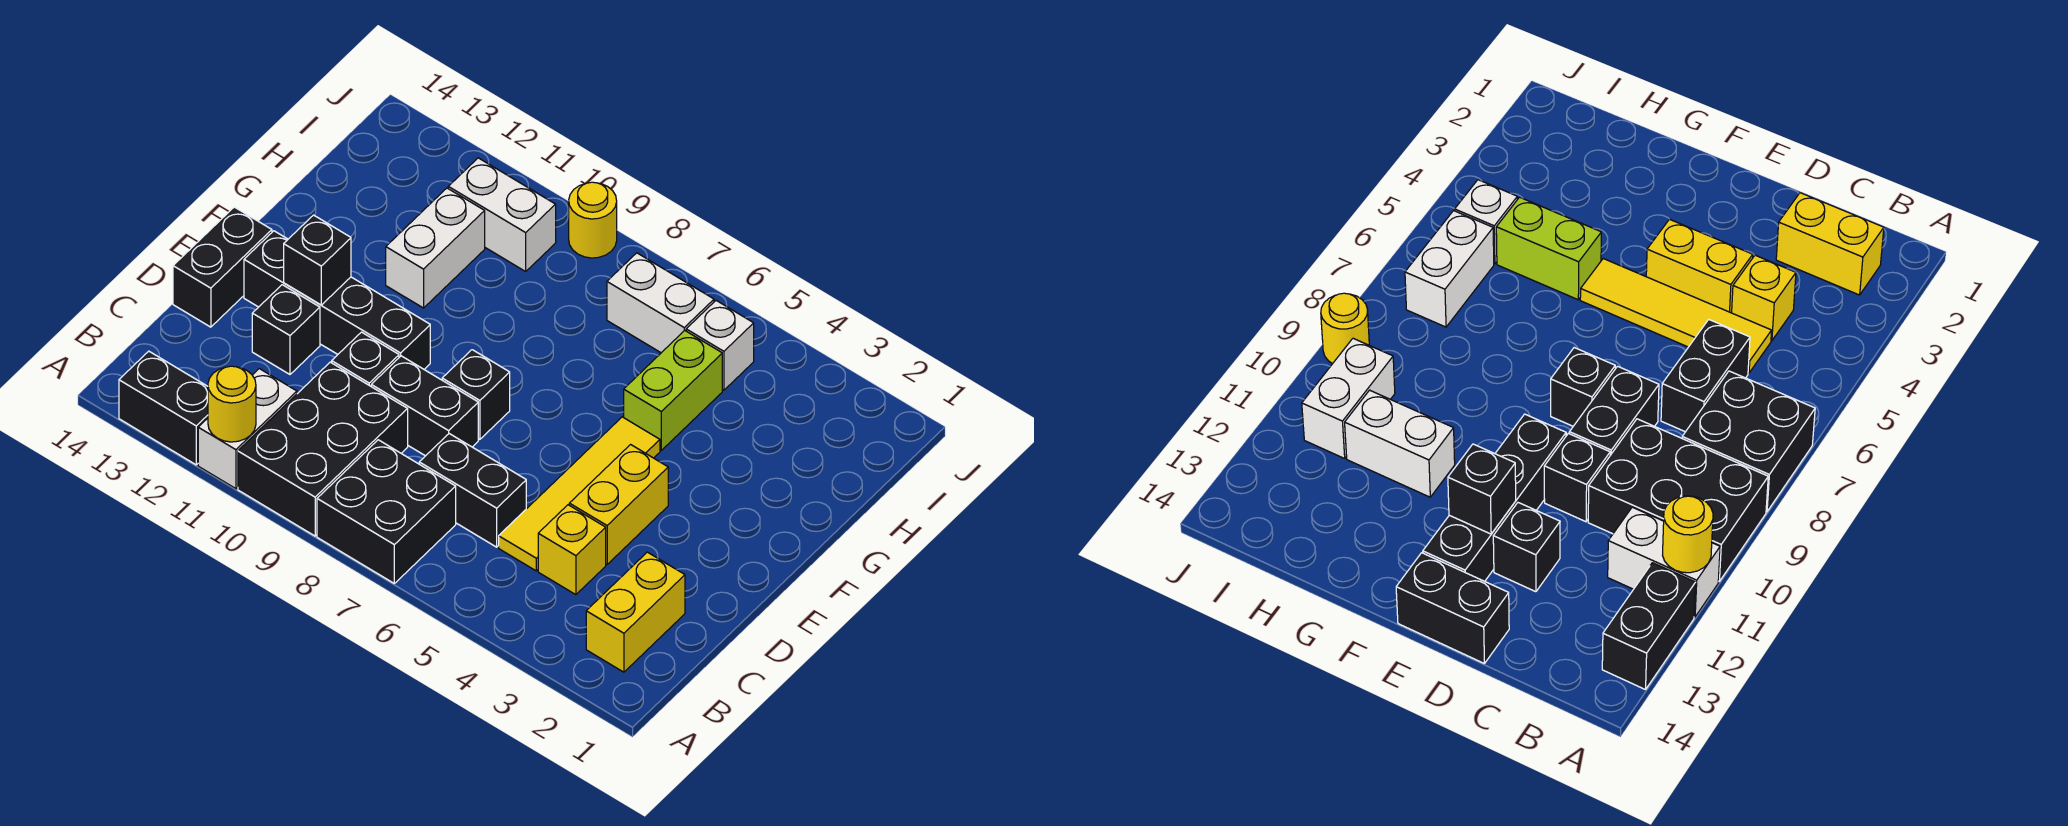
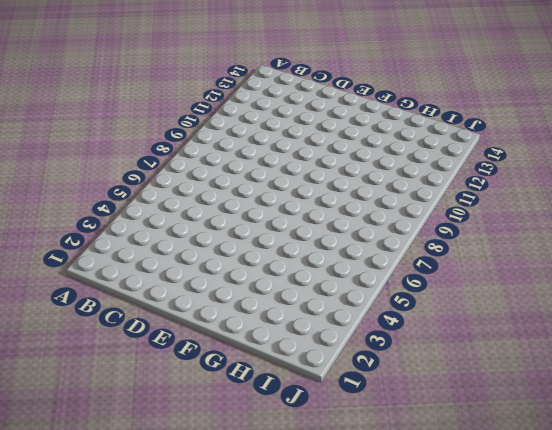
none -> black brick A7:B8 level 1
none -> black brick A9:C10 level 1
none -> white brick A11:B11 level 1

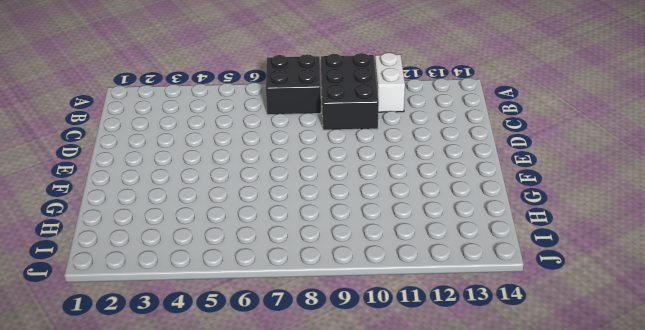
none -> black brick A12:A13 level 1
none -> yellow brick B2:C2 level 1
none -> yellow brick C4 level 1

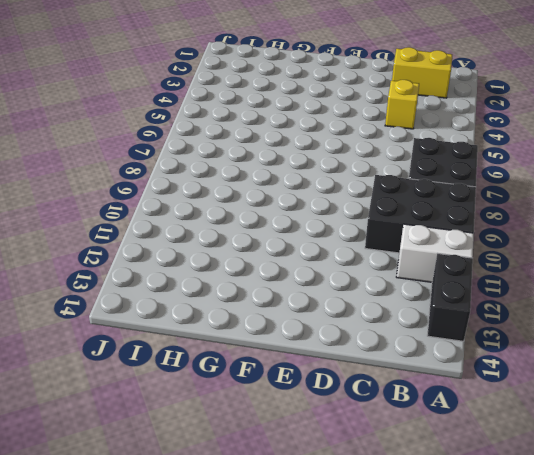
none -> yellow tile C5:F5 level 1
none -> black brick C6:C7 level 1
none -> yellow brick D4:E4 level 1

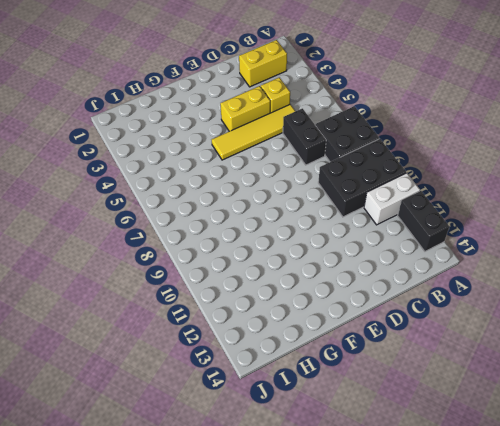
none -> black brick D8:D9 level 1
none -> black brick D10 level 1
none -> black brick D12 level 1

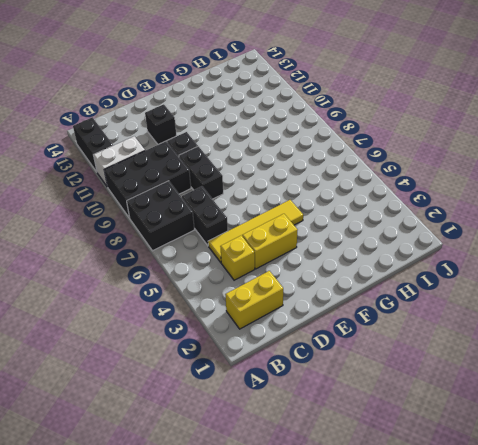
none -> black brick D14:E14 level 1
none -> black brick E8 level 1
none -> black brick E10:E13 level 1

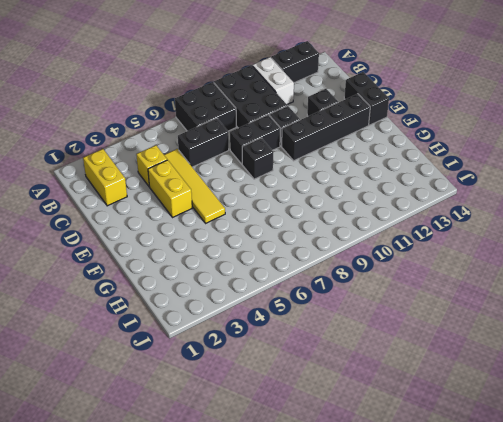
none -> lime brick G5:H5 level 1
none -> white brick G11:H11 level 1
none -> white brick I5 level 1

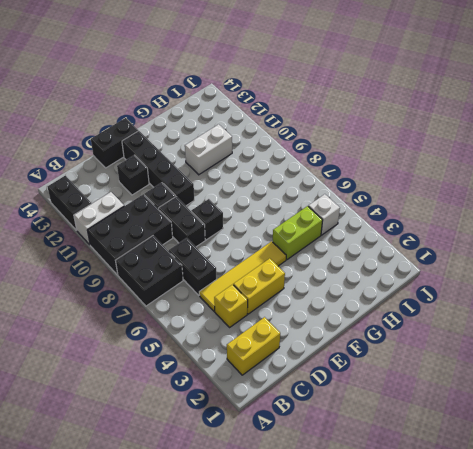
none -> white brick I6:I7 level 1
none -> white brick I10:I11 level 1
none -> yellow round brick J9 level 1

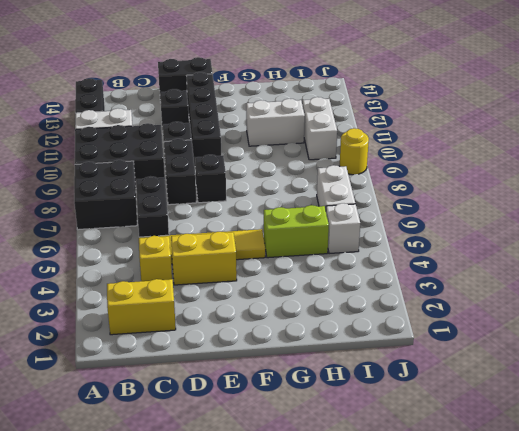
none -> yellow round brick A11 level 2
none -> black brick E12 level 2

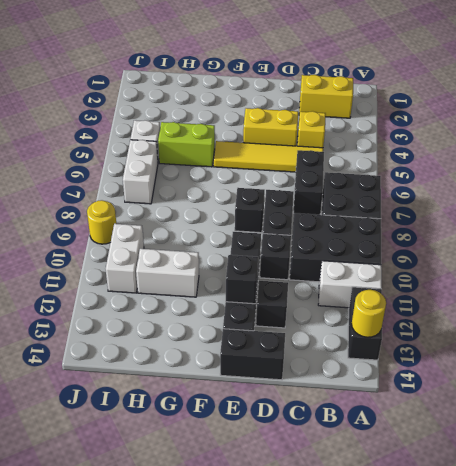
yellow round brick A13 level 2 -> yellow round brick A11 level 2

